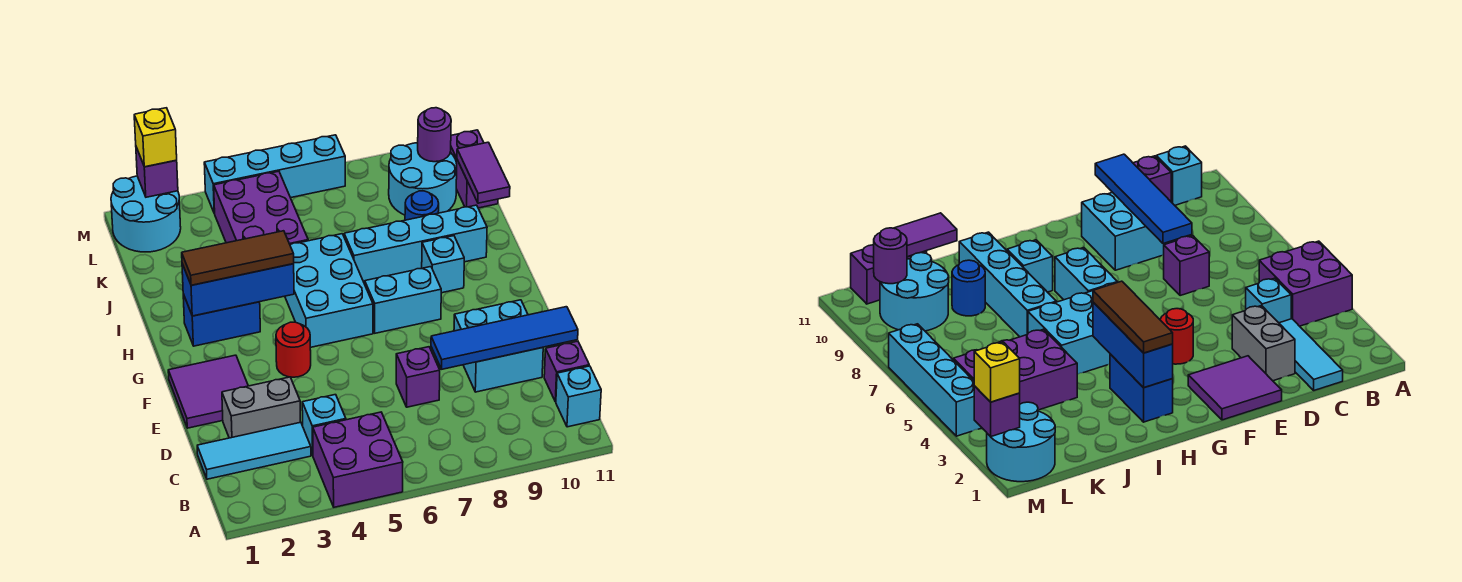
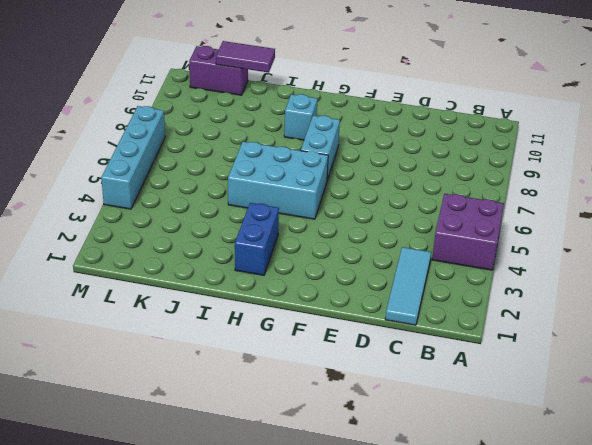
none -> cyan brick B11 level 1
none -> cyan brick C4 level 1
none -> purple brick C11 level 1

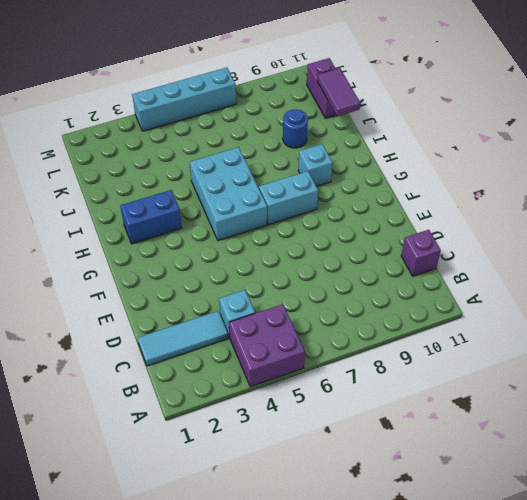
none -> cyan brick B11 level 1
none -> grey brick D2:D3 level 1
none -> purple brick D7 level 1

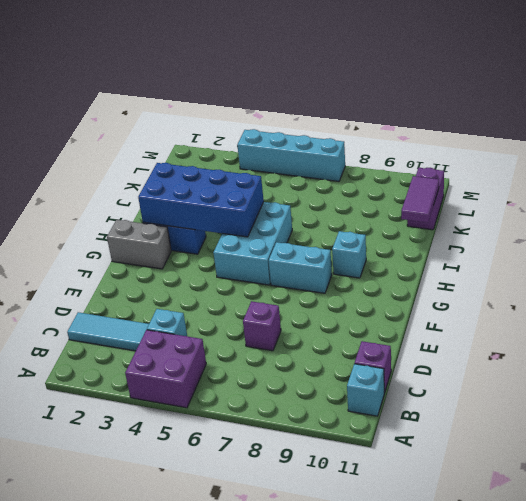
grey brick G1:G2 level 1 -> grey brick D2:D3 level 1
blue brick H2:I5 level 2 -> blue brick H2:H4 level 2
none -> cyan brick D9:E10 level 1
none -> purple tile E1:F2 level 1
none -> red round brick F4 level 1

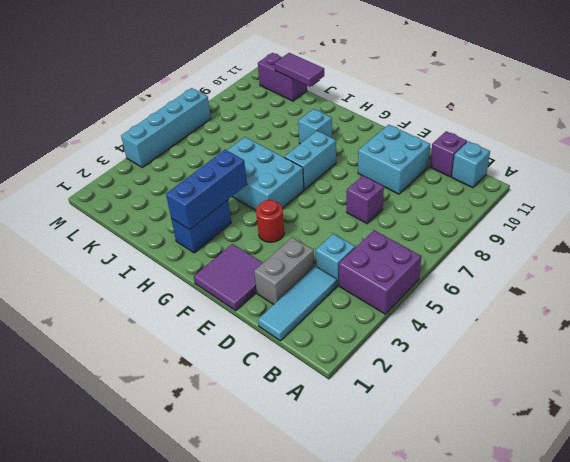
none -> cyan brick I7:I10 level 1
none -> purple brick J4:L5 level 1
none -> blue round brick J9 level 1

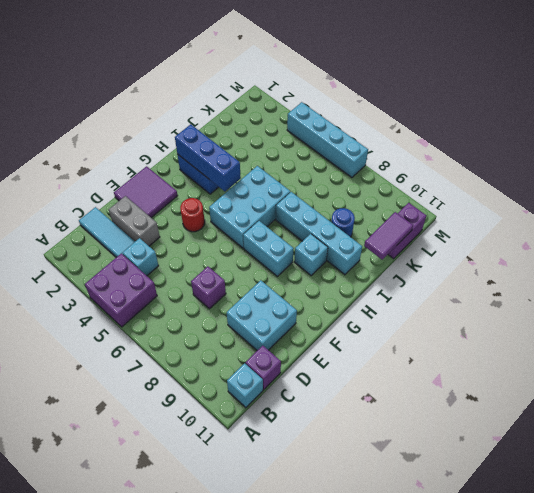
none -> purple brick J4:L5 level 1
none -> cyan round brick K9:L10 level 1
none -> cyan round brick L1:M2 level 1

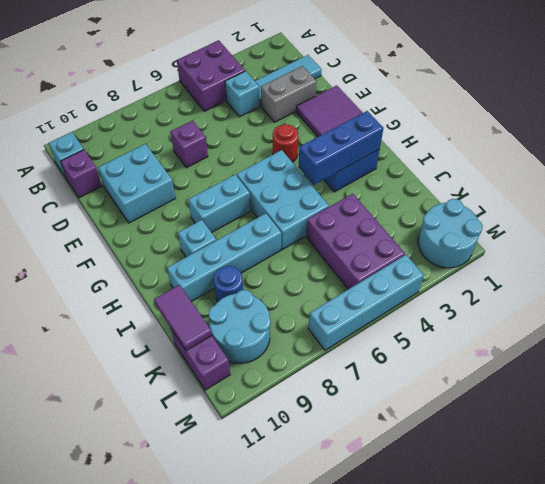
none -> blue tile D8:D11 level 2
none -> purple round brick L10 level 2
none -> purple brick M2 level 2

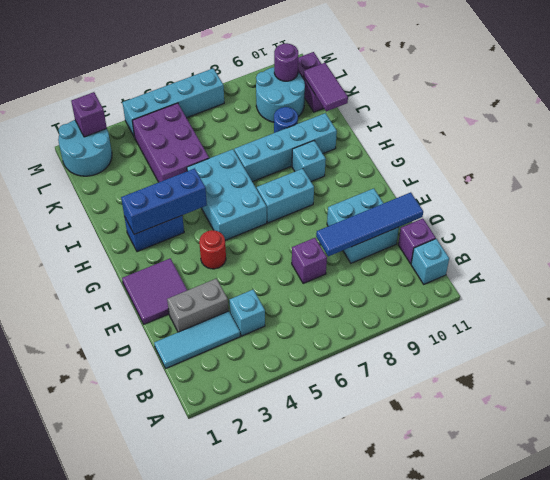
none -> purple brick A4:B5 level 1
none -> brown tile H2:H4 level 3
none -> yellow brick M2 level 3

